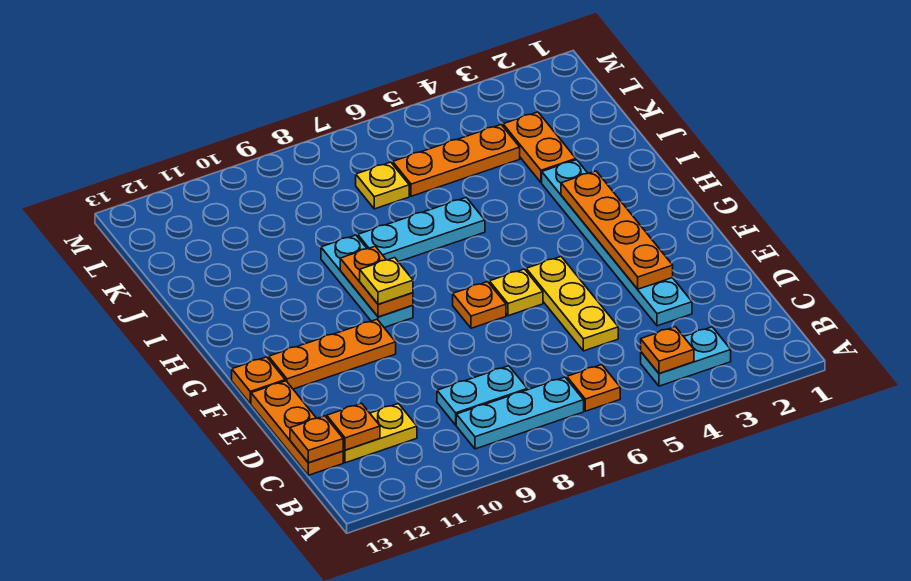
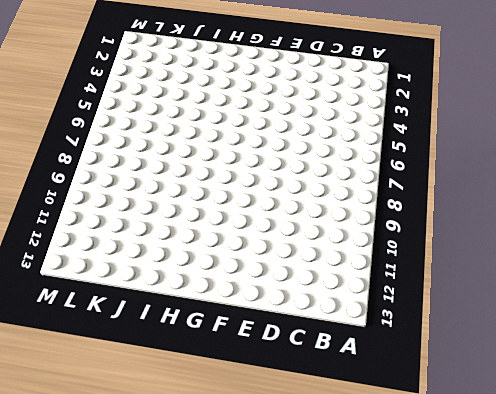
none -> cyan plate B3:B4 level 1
none -> orange plate B6 level 1
none -> cyan plate B7:B9 level 1

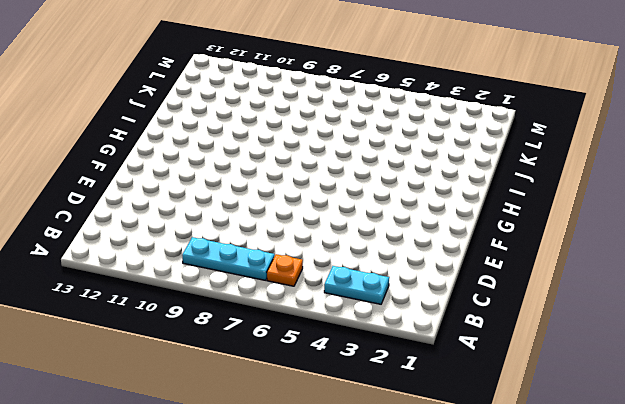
none -> cyan plate C8:C9 level 1
none -> yellow plate C11:C12 level 1
none -> orange plate C13:E13 level 1

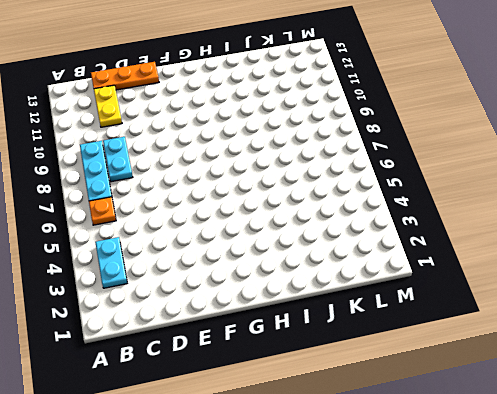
none -> cyan plate D3:I3 level 1
none -> yellow plate D5:F5 level 1
none -> yellow plate F6 level 1

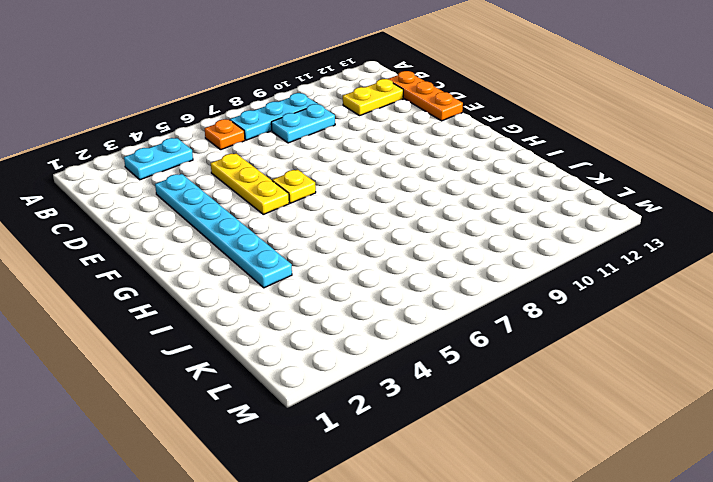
none -> orange plate F7 level 1
none -> orange plate F10:F12 level 1
none -> orange plate F13 level 1

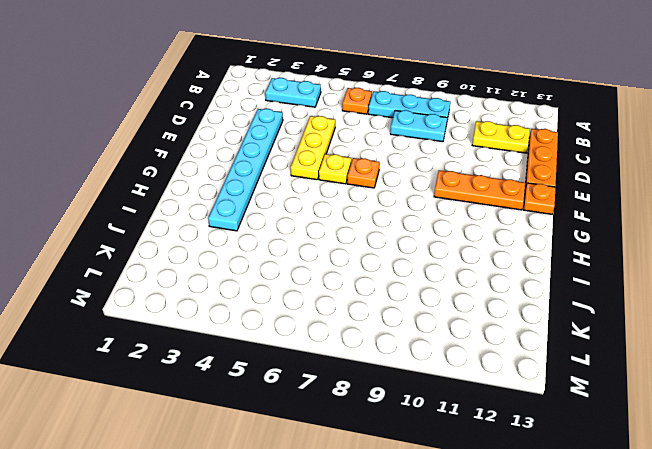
none -> cyan plate G9:I9 level 1
none -> cyan plate I6:I8 level 1
none -> orange plate J3:K3 level 1

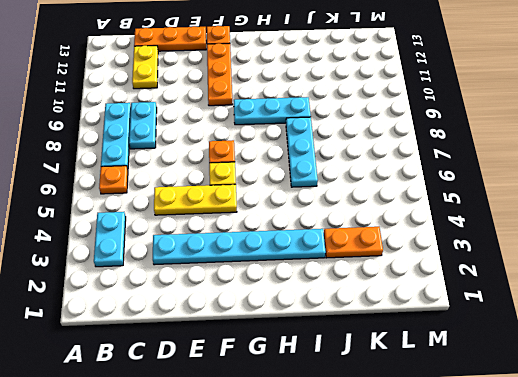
none -> orange plate K4:K6 level 1
none -> yellow plate K7 level 1
none -> orange plate B4 level 2

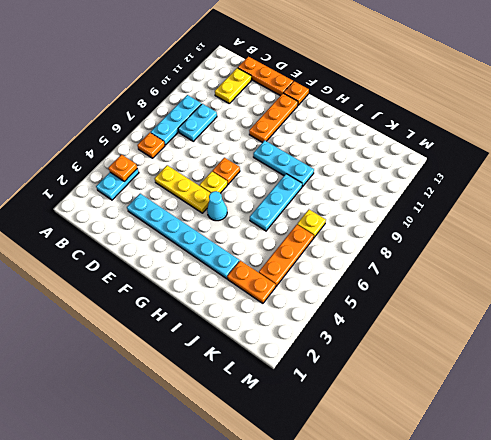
cyan cone G5 level 1 -> none
none -> orange plate C12 level 2
none -> orange plate C13 level 2
none -> orange plate E3:H3 level 2

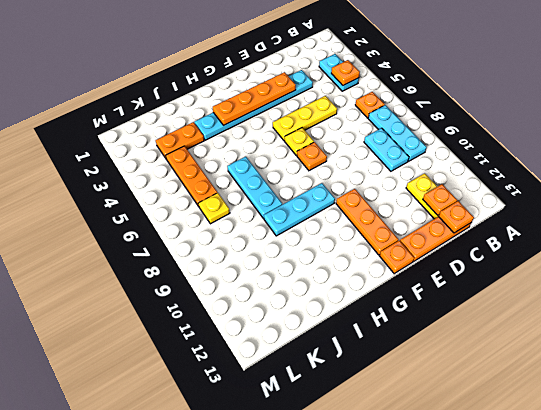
none -> orange plate G9:H9 level 2
none -> yellow plate G9 level 3

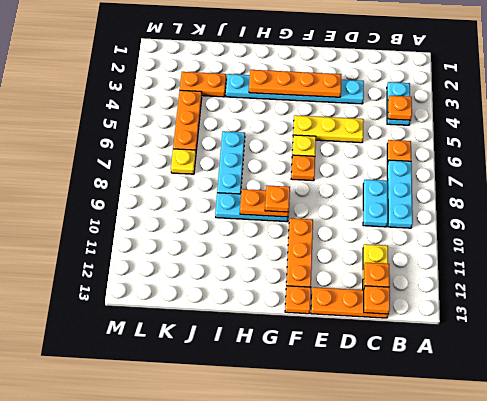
orange plate G9 level 3 -> yellow plate G9 level 3

